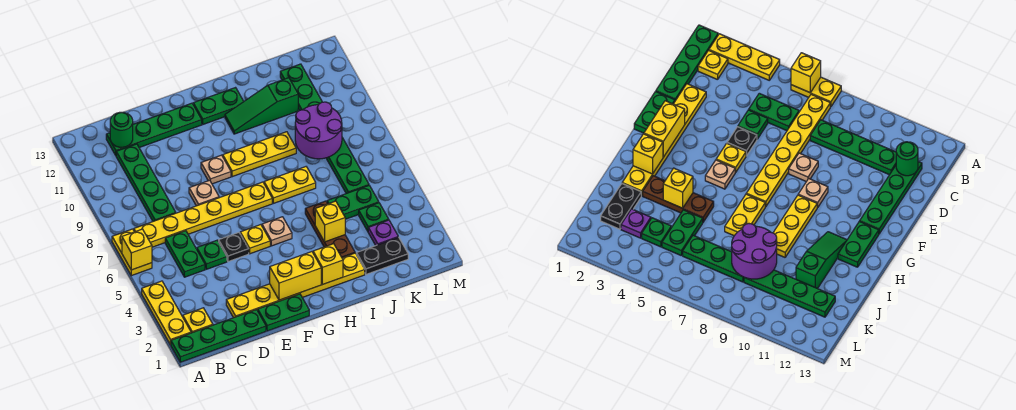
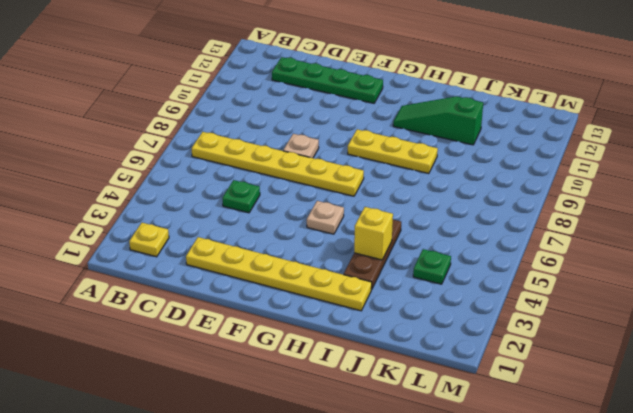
none -> green plate A1:D1 level 1
none -> yellow plate A2:A4 level 1
none -> yellow plate A6:A7 level 1
none -> green plate C5:C6 level 1

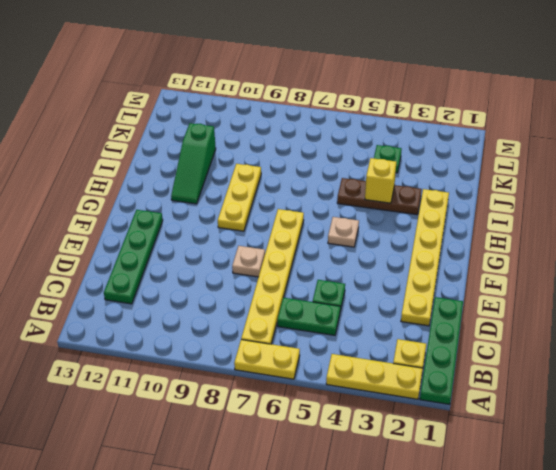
none -> green plate C8:C11 level 1
none -> green plate E1:F1 level 1
none -> black plate E5 level 1
none -> yellow plate F5 level 1

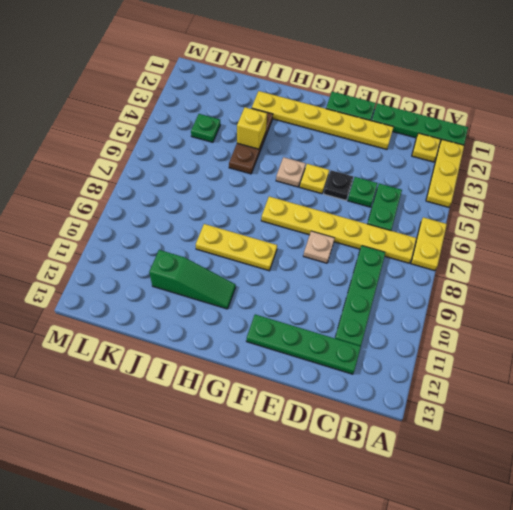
none -> tan plate F9 level 1
none -> green plate G12:H12 level 1
none -> yellow plate H7:I7 level 1
none -> black plate J2:K2 level 1

